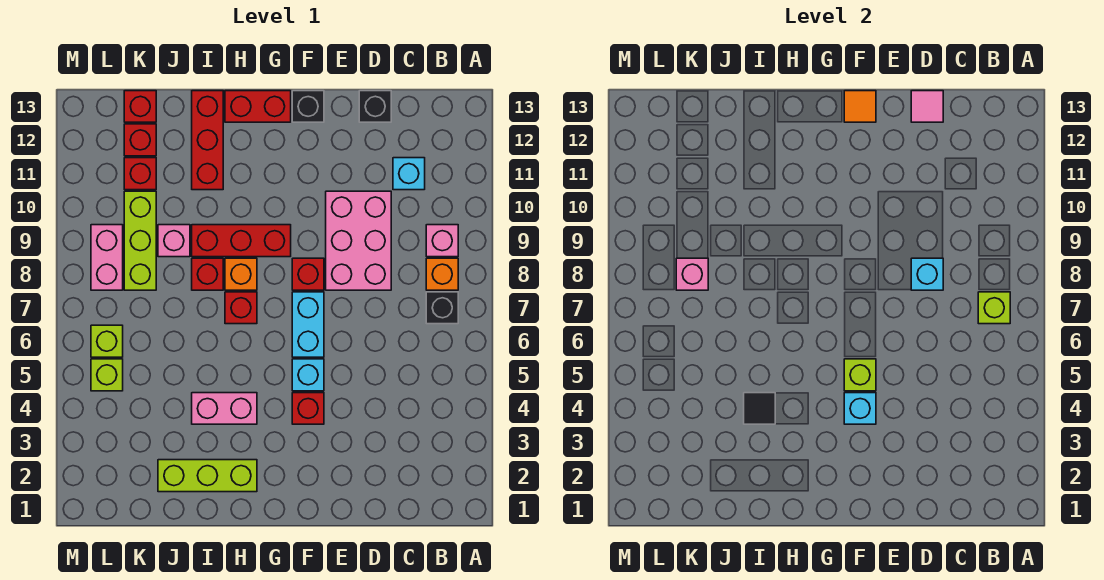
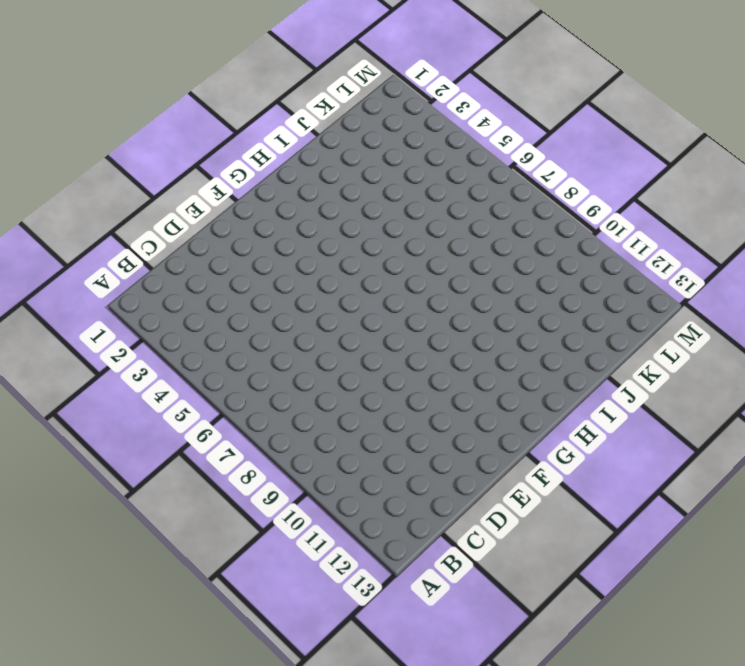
none -> black brick B7 level 1
none -> orange brick B8 level 1
none -> pink brick B9 level 1
none -> cyan brick C11 level 1

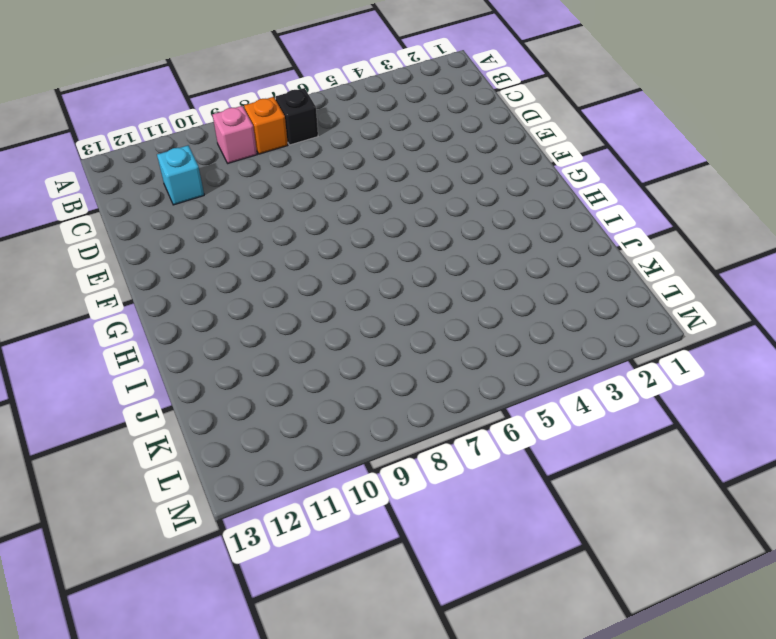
none -> pink brick D8:E10 level 1
none -> black brick D13 level 1
none -> red brick F4 level 1
none -> cyan brick F5 level 1

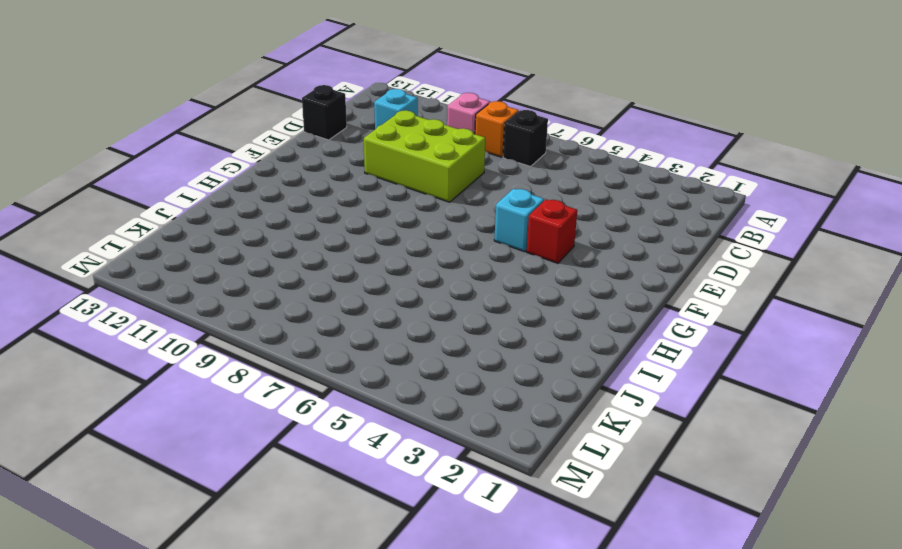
lime brick D8:E10 level 1 -> pink brick D8:E10 level 1
none -> cyan brick F6:F7 level 1
none -> red brick F8 level 1
none -> black brick F13 level 1
none -> red brick G9:I9 level 1

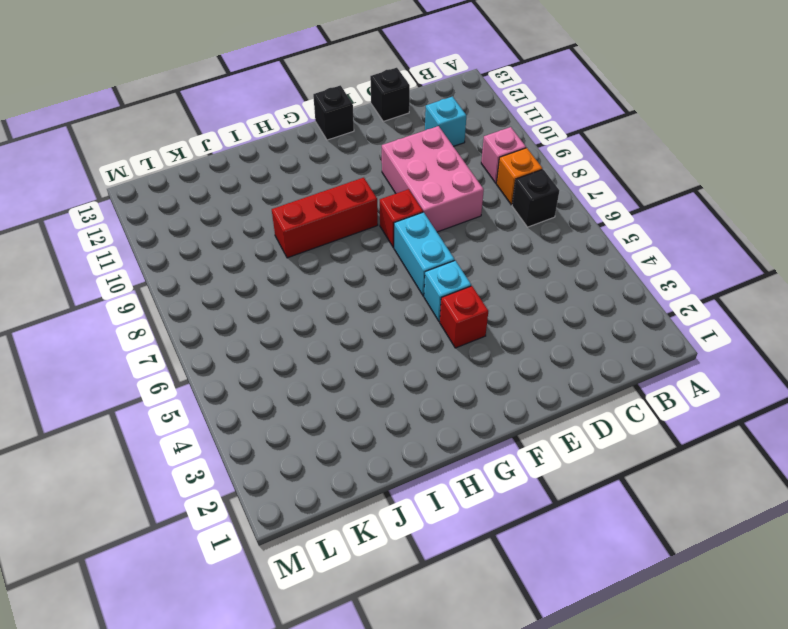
none -> red brick G13:H13 level 1
none -> lime brick H2:J2 level 1
none -> pink brick H4:I4 level 1
none -> red brick H7 level 1

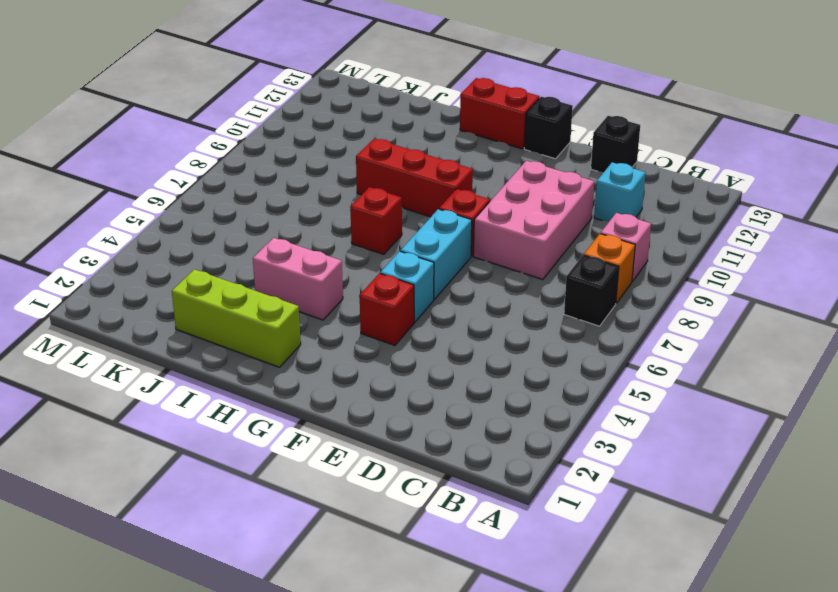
none -> orange brick H8 level 1
none -> red brick I8 level 1
none -> red brick I11:I13 level 1
none -> pink brick J9 level 1

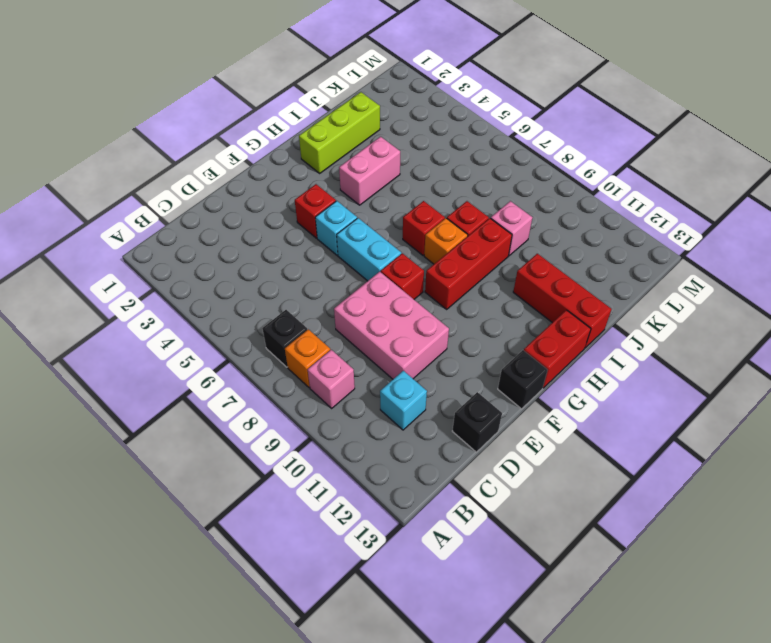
none -> lime brick K8:K10 level 1
none -> red brick K11 level 1
none -> red brick K12 level 1
none -> red brick K13 level 1

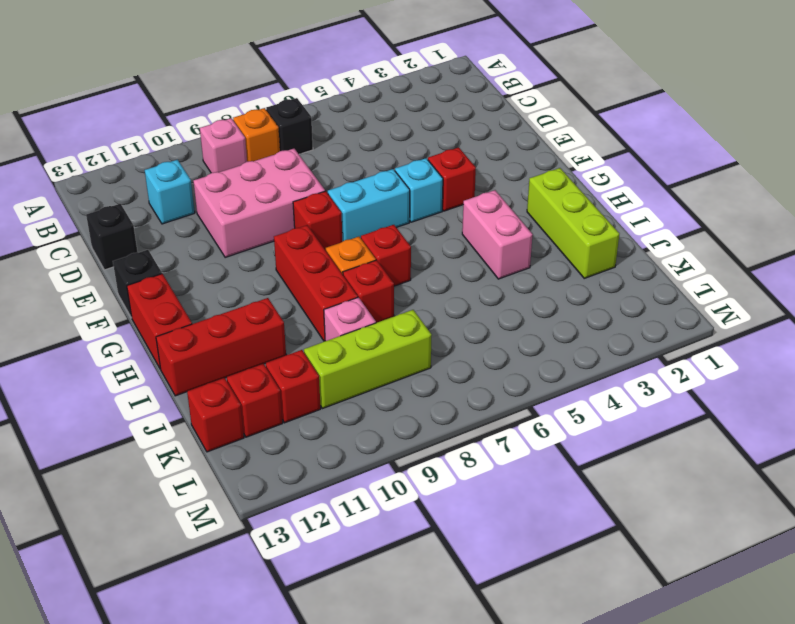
none -> lime brick L5 level 1
none -> lime brick L6 level 1
none -> pink brick L8:L9 level 1
none -> lime brick B7 level 2

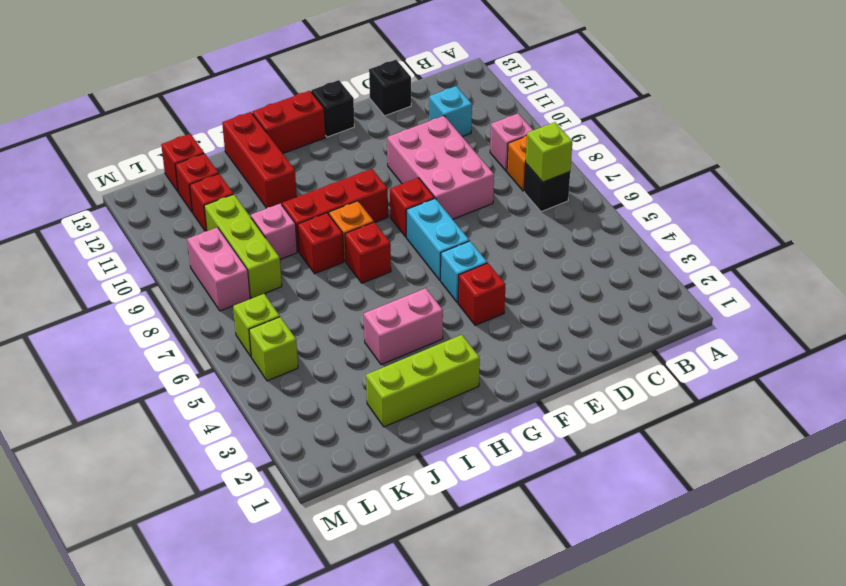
none -> cyan brick D8 level 2
none -> pink tile D13 level 2
none -> cyan brick F4 level 2
none -> lime brick F5 level 2

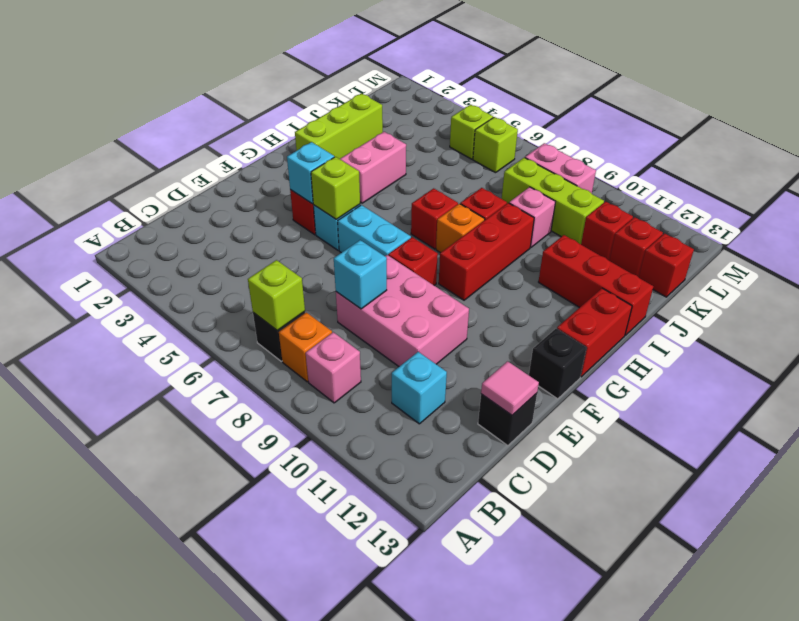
none -> orange tile F13 level 2
none -> black tile I4 level 2
none -> pink brick K8 level 2

